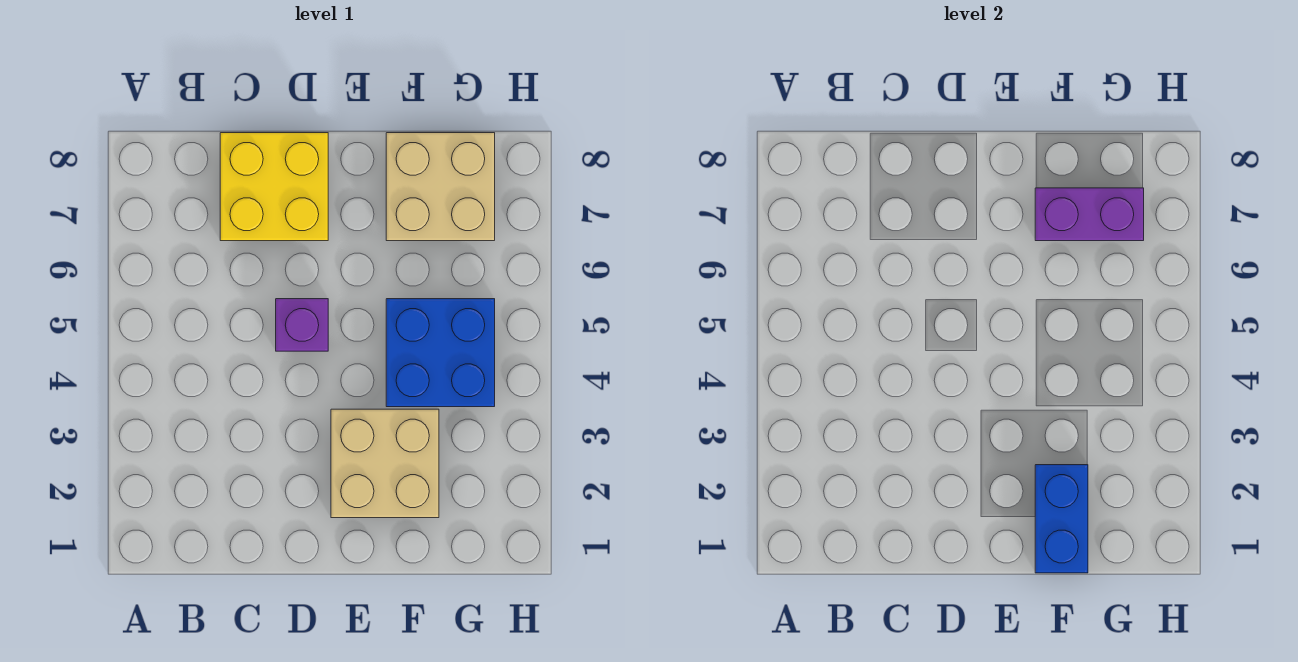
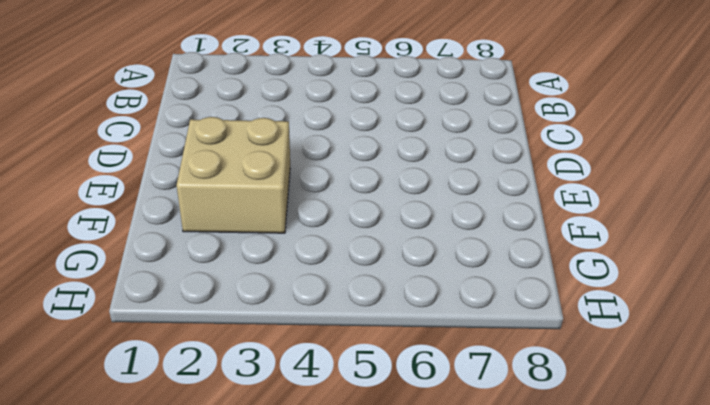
none -> yellow brick C7:D8 level 1
none -> purple brick D5 level 1

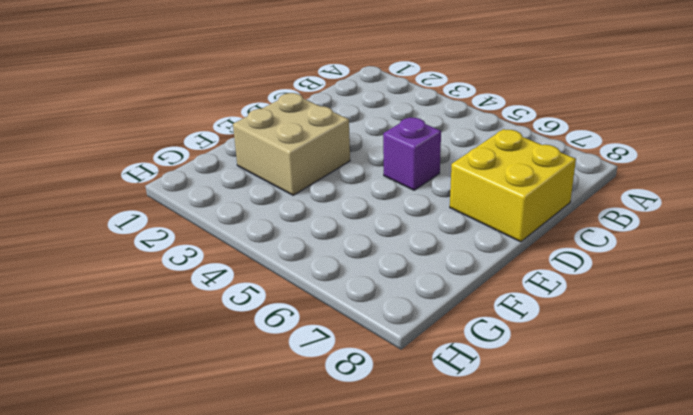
none -> blue brick F4:G5 level 1
none -> tan brick F7:G8 level 1

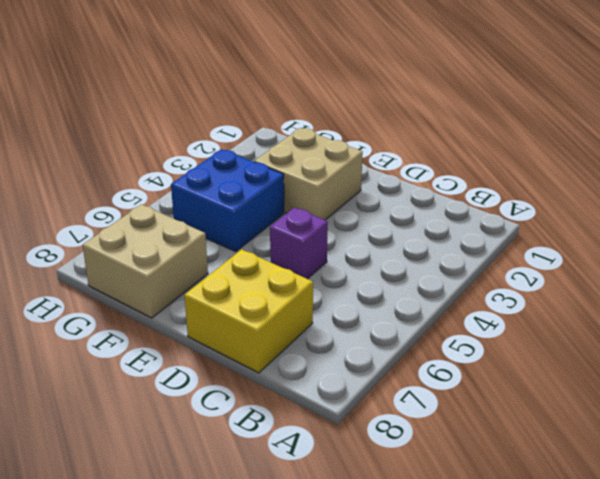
none -> blue brick F1:F2 level 2
none -> purple brick F7:G7 level 2

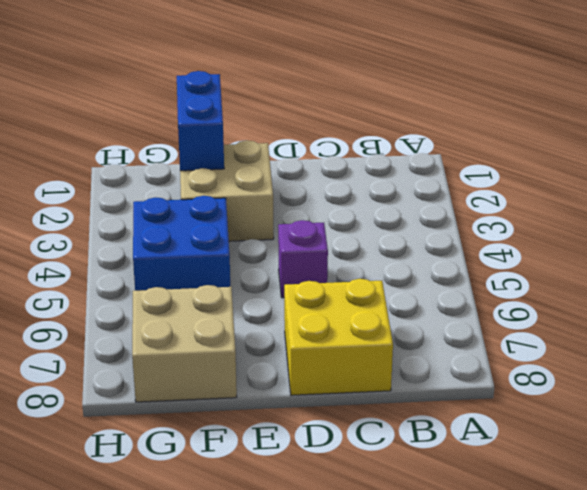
none -> purple brick F7:G7 level 2

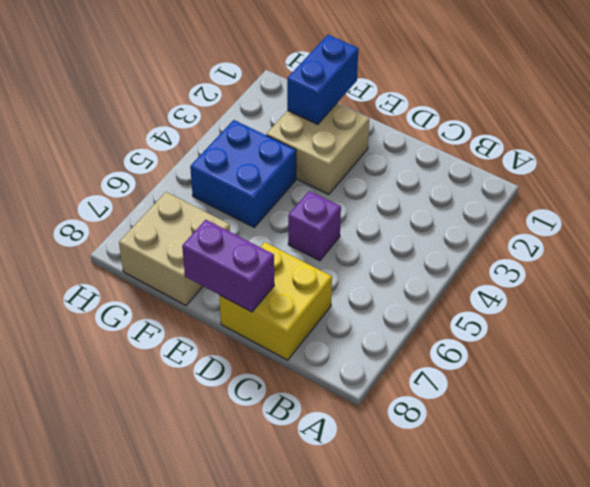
purple brick D8:E8 level 2 -> purple brick F7:G7 level 2

